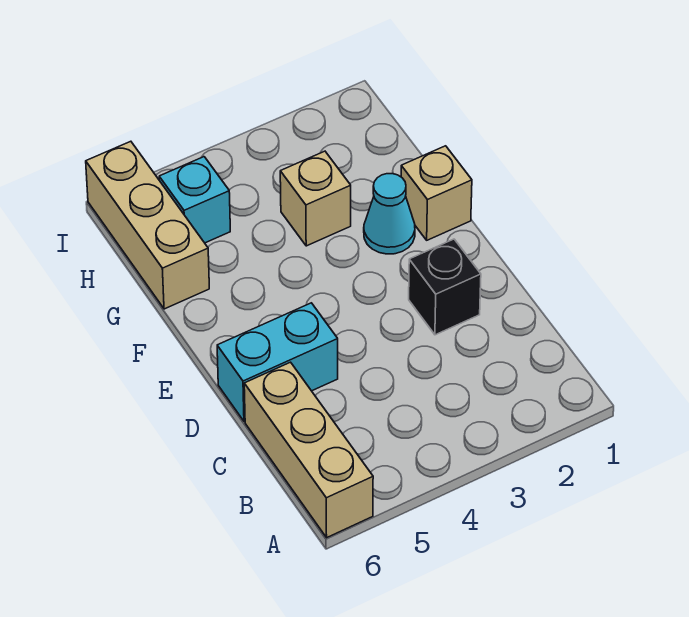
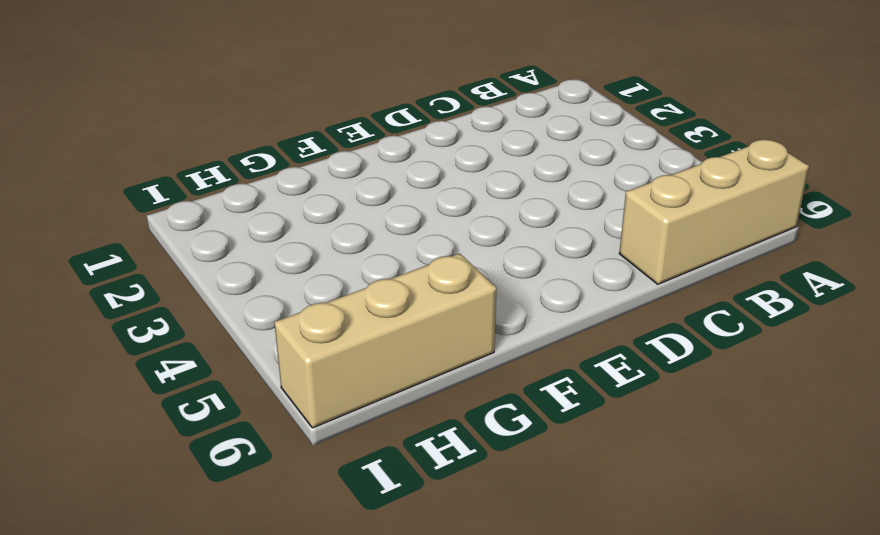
none -> black brick D2 level 1
none -> cyan brick D5:D6 level 1

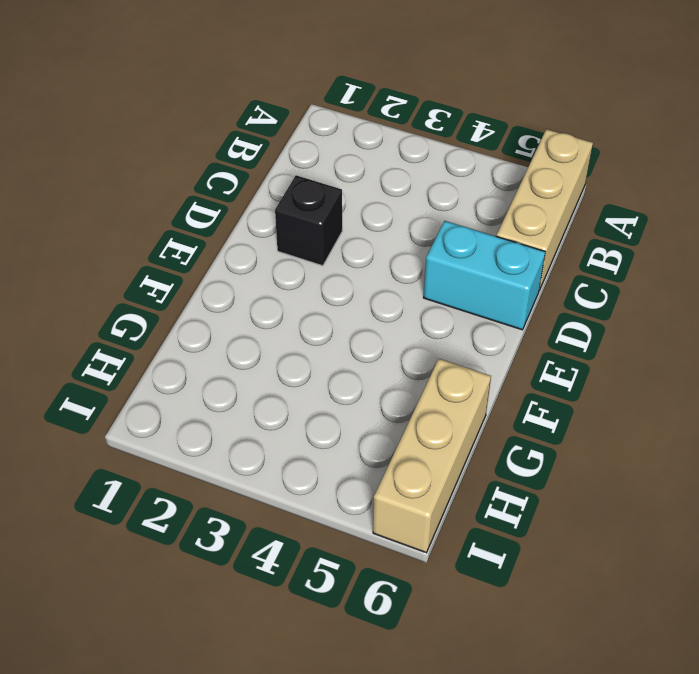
none -> tan brick F1 level 1
none -> cyan cone F2 level 1

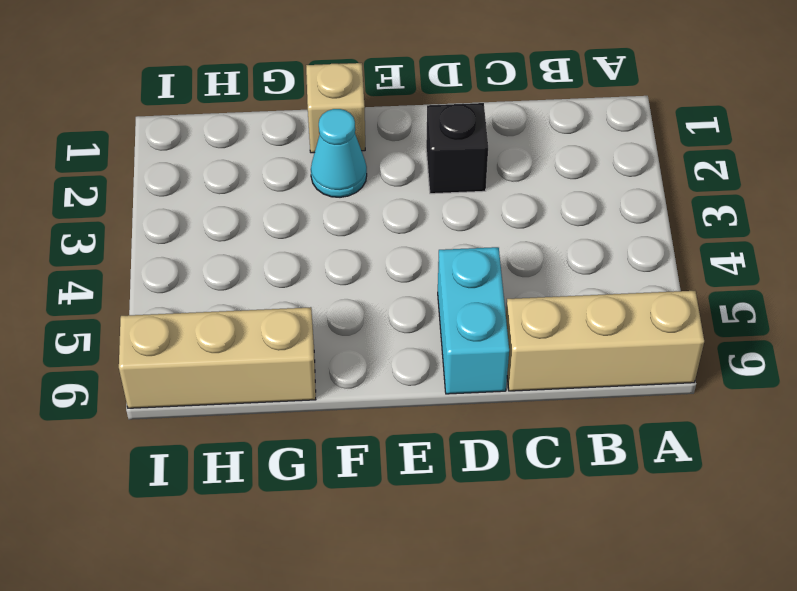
none -> tan brick G3 level 1
none -> cyan brick H5 level 1

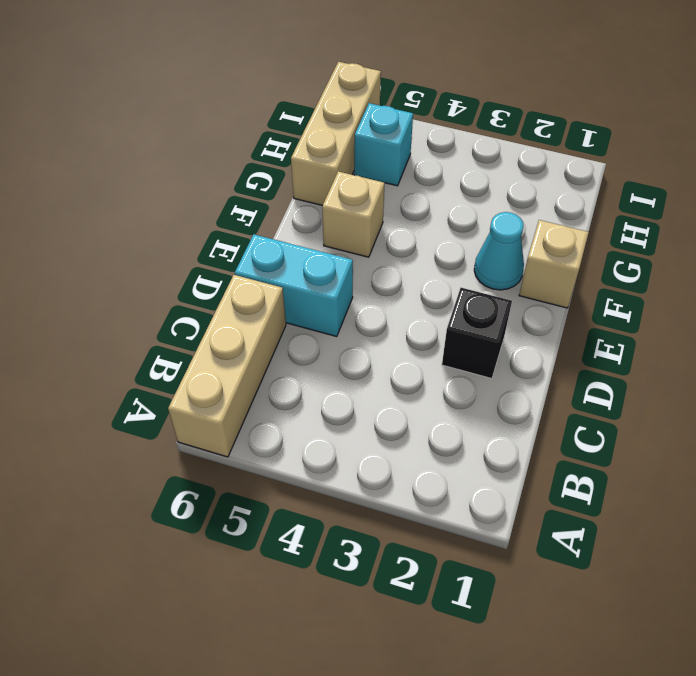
tan brick F5 level 1 -> tan brick G3 level 1

